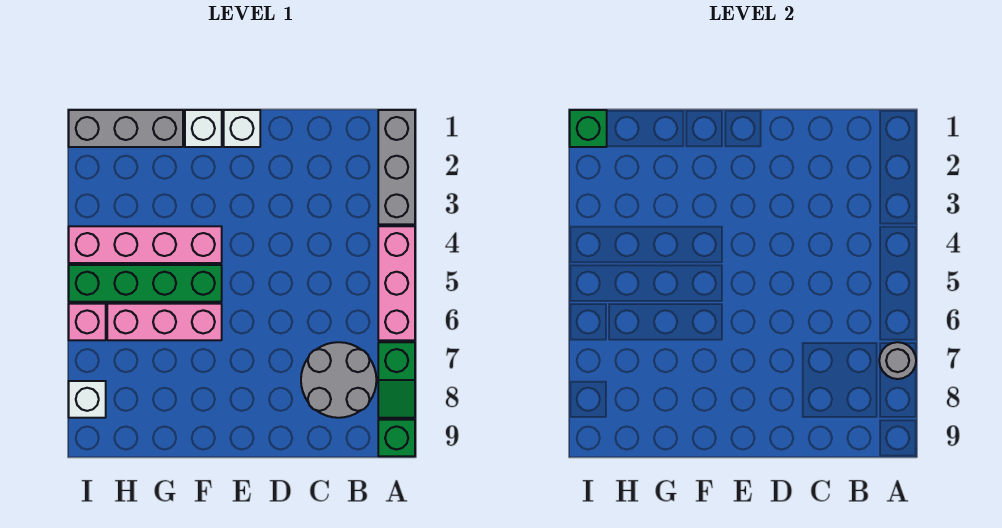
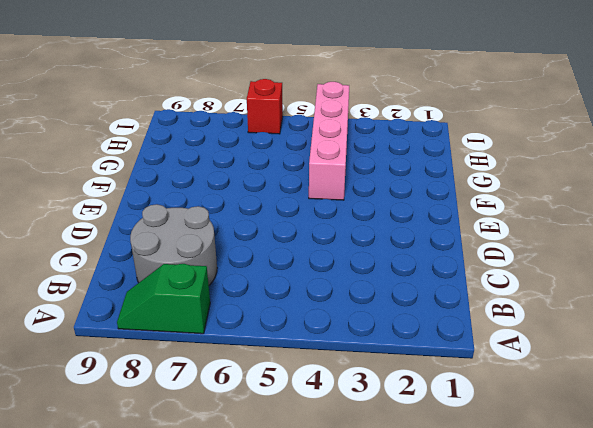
red brick I6 level 1 -> pink brick I6 level 1
none -> grey brick A1:A3 level 1
none -> pink brick A4:A6 level 1
none -> green brick A9 level 1

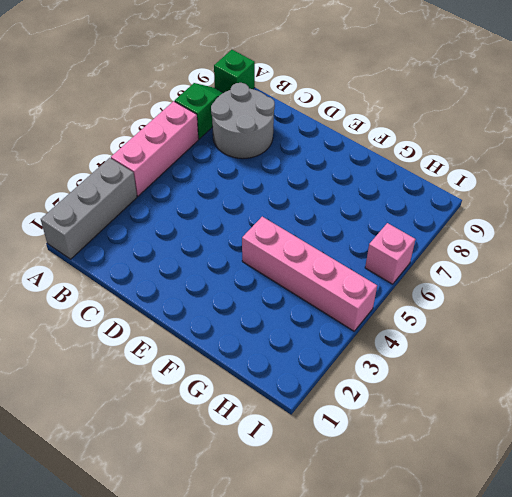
none -> white brick E1 level 1
none -> white brick F1 level 1
none -> green brick F5:I5 level 1

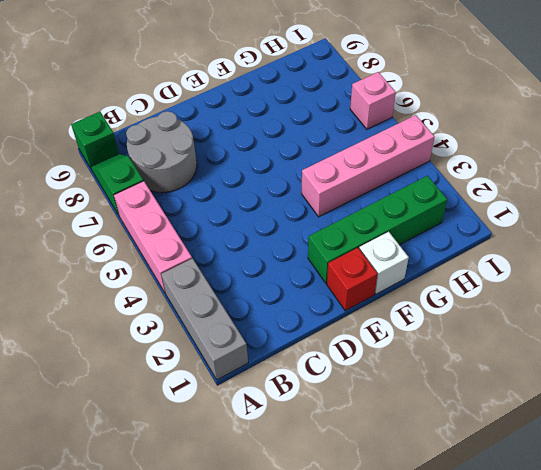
red brick E1 level 1 -> white brick E1 level 1
green brick E2:H2 level 1 -> green brick F5:I5 level 1
none -> pink brick F6:H6 level 1
none -> grey brick G1:I1 level 1
none -> white brick I8 level 1

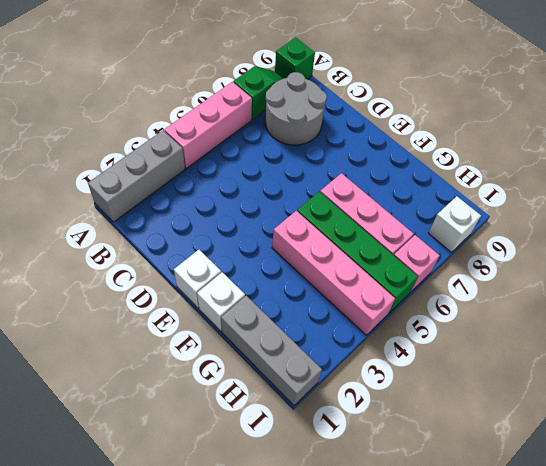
none -> grey round brick A7 level 2
none -> green brick I1 level 2

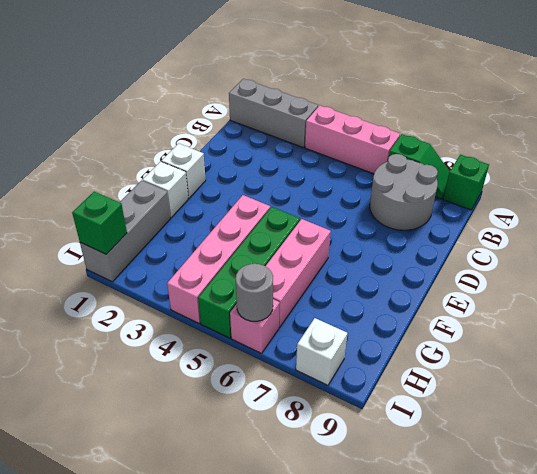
grey round brick I6 level 2 -> grey round brick A7 level 2

